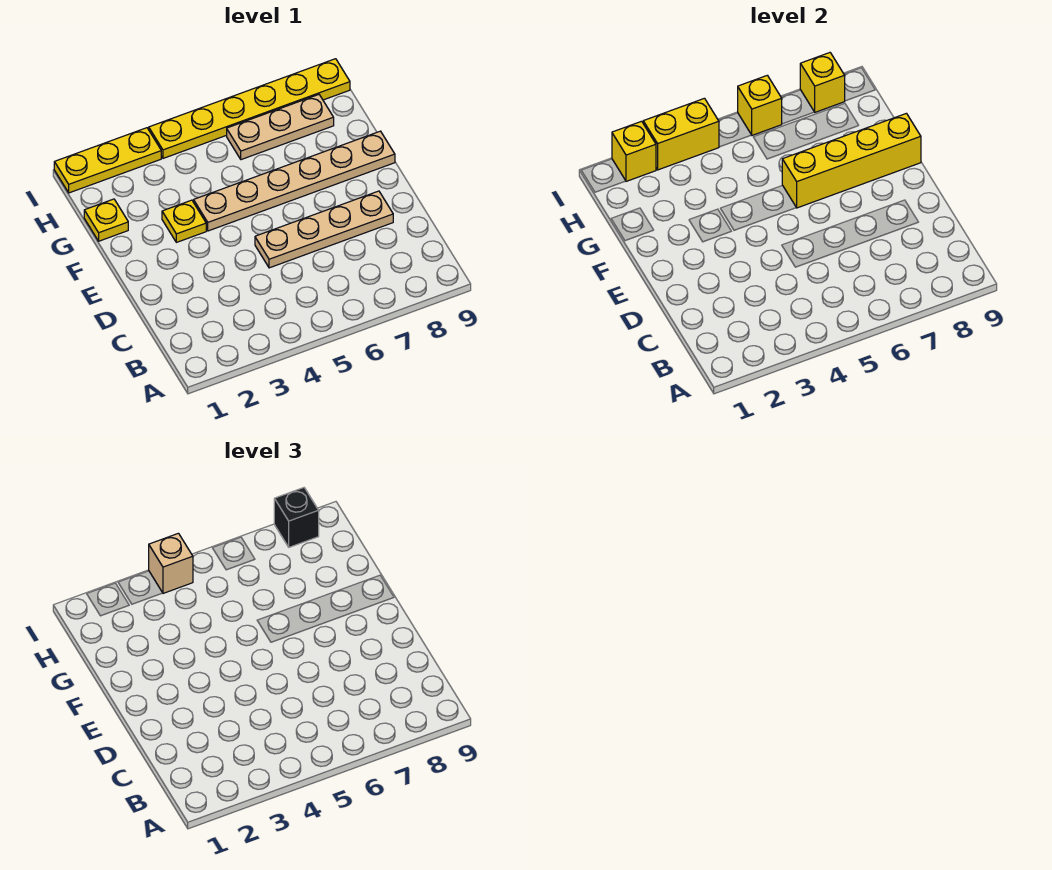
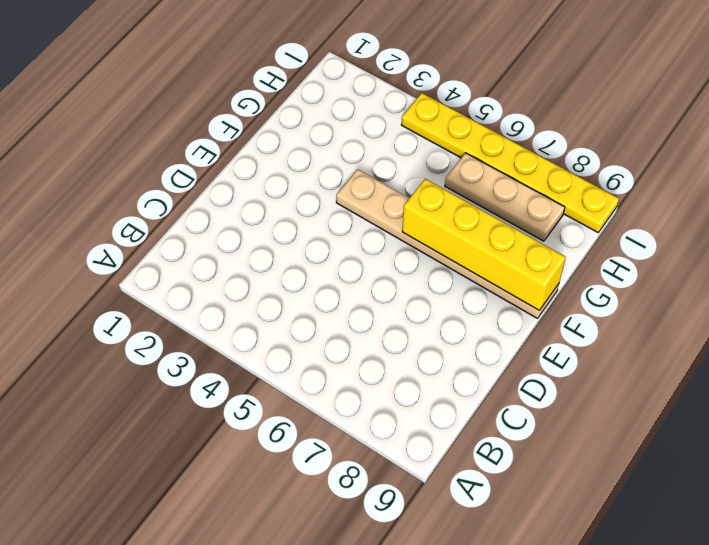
none -> tan plate D5:D8 level 1
none -> yellow plate F3 level 1
none -> yellow plate G1 level 1

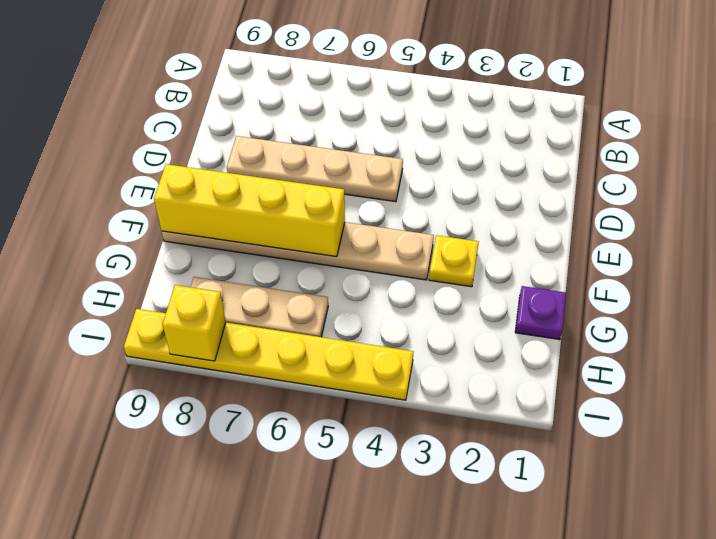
purple plate G1 level 1 -> yellow plate G1 level 1
none -> yellow plate I1:I3 level 1
none -> yellow brick I2 level 2
none -> yellow brick I3:I4 level 2

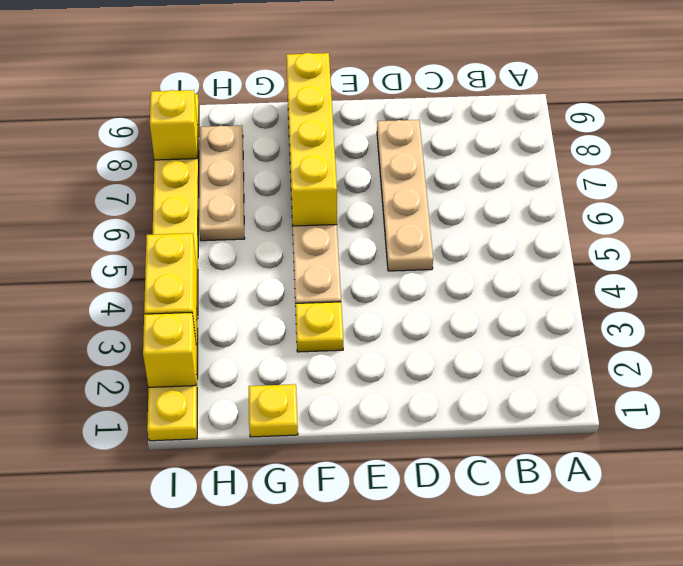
none -> yellow brick I6 level 2
none -> tan brick I4 level 3
none -> black brick I8 level 3

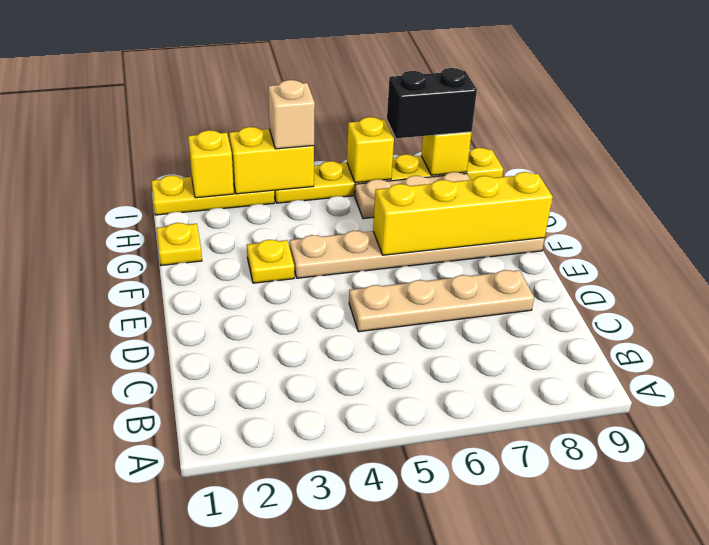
black brick I7:I8 level 3 -> black brick I8 level 3

